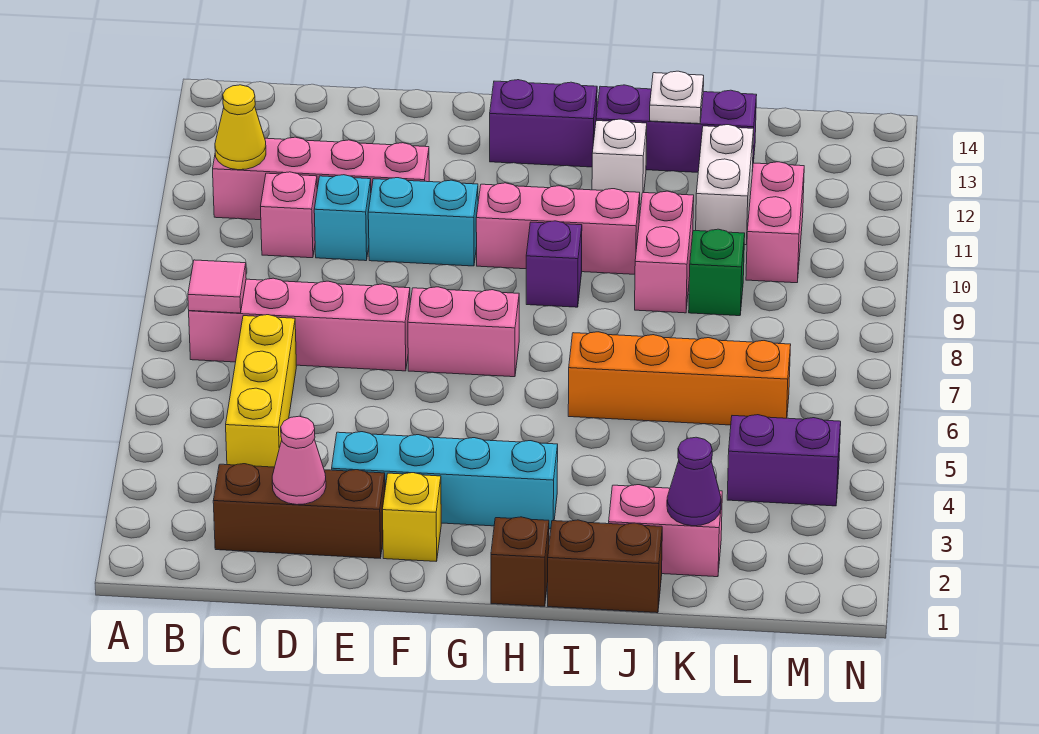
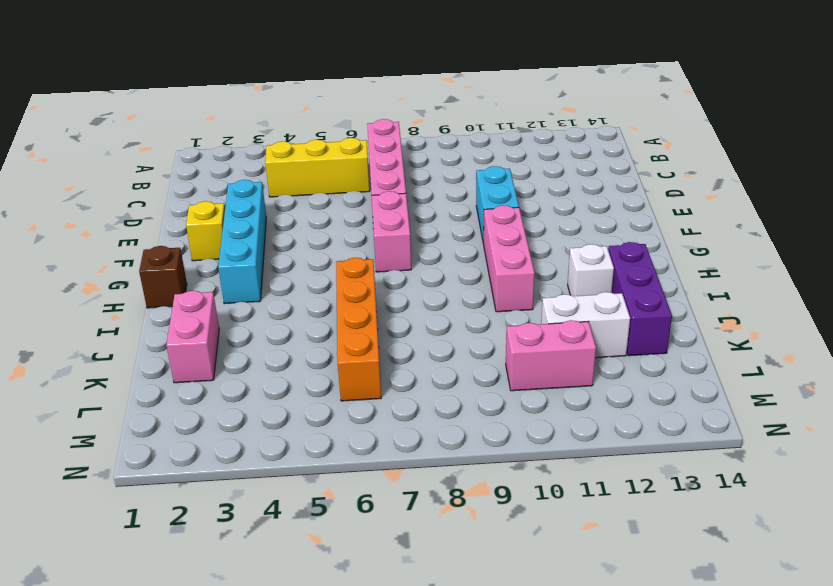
none -> pink brick B11:E11 level 1
none -> brown brick C2:E2 level 1
none -> pink brick C10 level 1

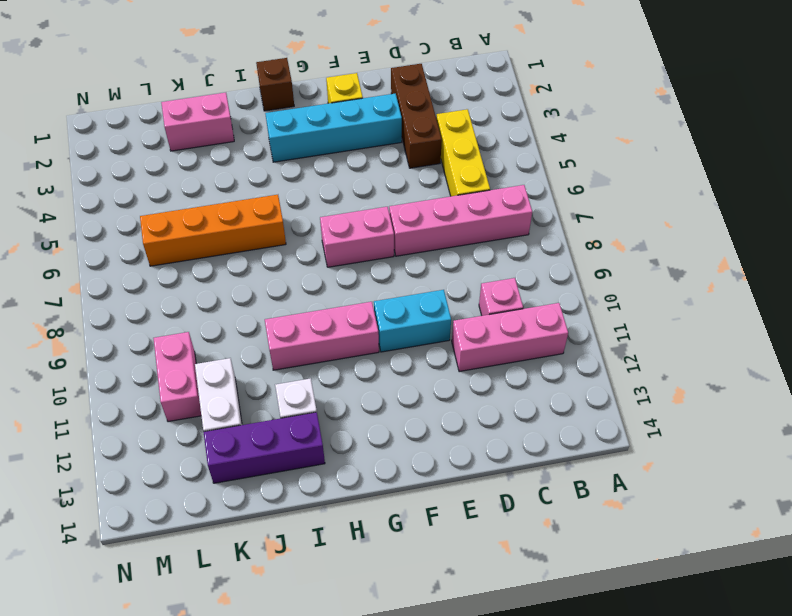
pink brick B11:D11 level 1 -> pink brick B11:E11 level 1
brown brick D2:D4 level 1 -> brown brick C2:E2 level 1
none -> cyan brick D10 level 1
none -> purple brick G13:H13 level 1
none -> purple brick H9 level 1

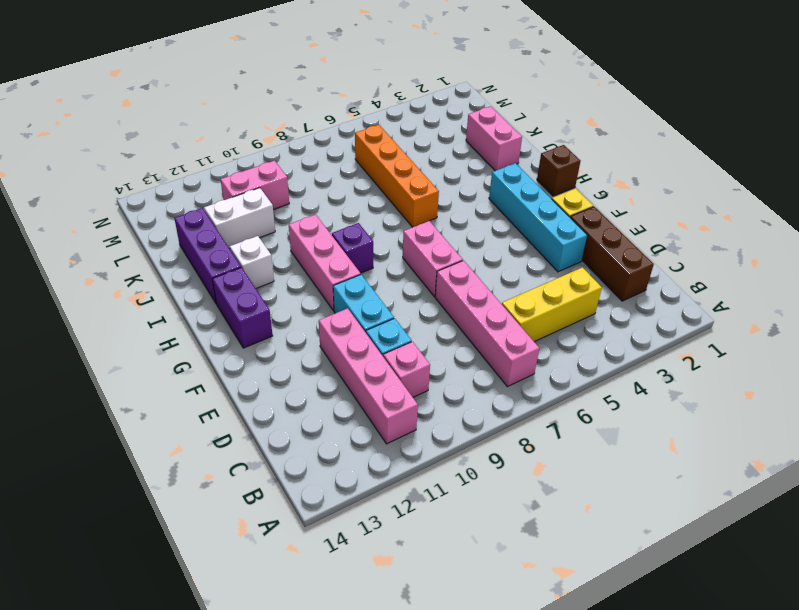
none -> brown brick I1:J1 level 1
none -> pink brick J9:J10 level 1
none -> green brick K9 level 1

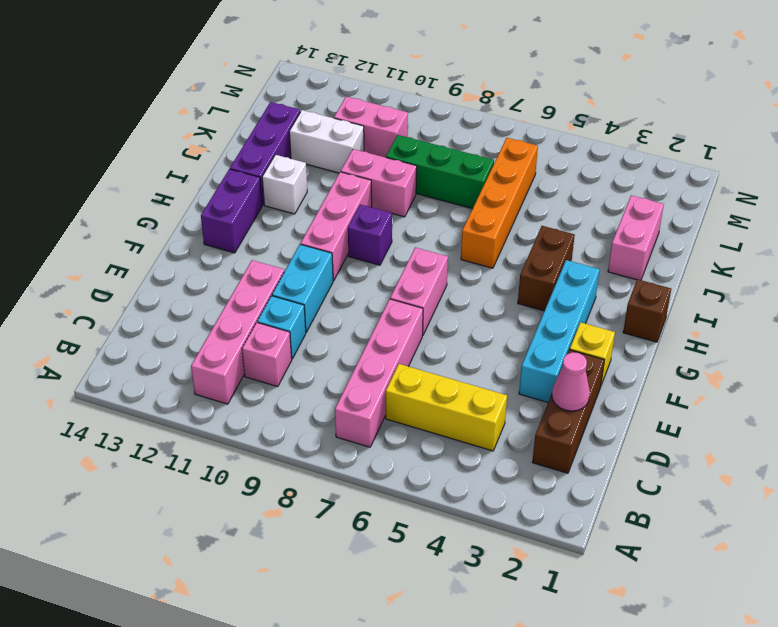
brown brick H4:I4 level 1 -> brown brick I1:J1 level 1
green brick K7:K9 level 1 -> green brick K9 level 1
none -> purple brick L4:M4 level 1
none -> pink tile B7 level 2
none -> yellow cone B11 level 2

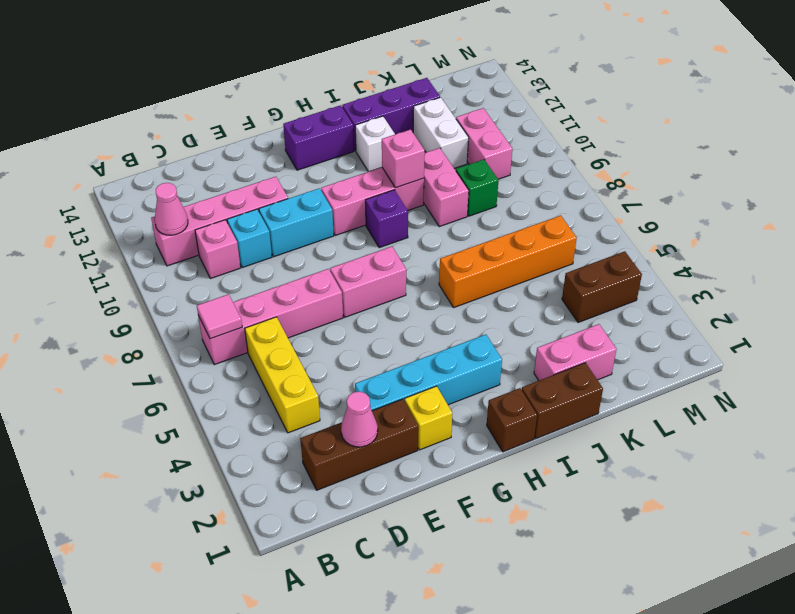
pink cone B11 level 2 -> yellow cone B11 level 2
pink brick I10 level 2 -> none
brown brick L4:M4 level 1 -> purple brick L4:M4 level 1
none -> white plate J13 level 2
none -> purple cone K2 level 2

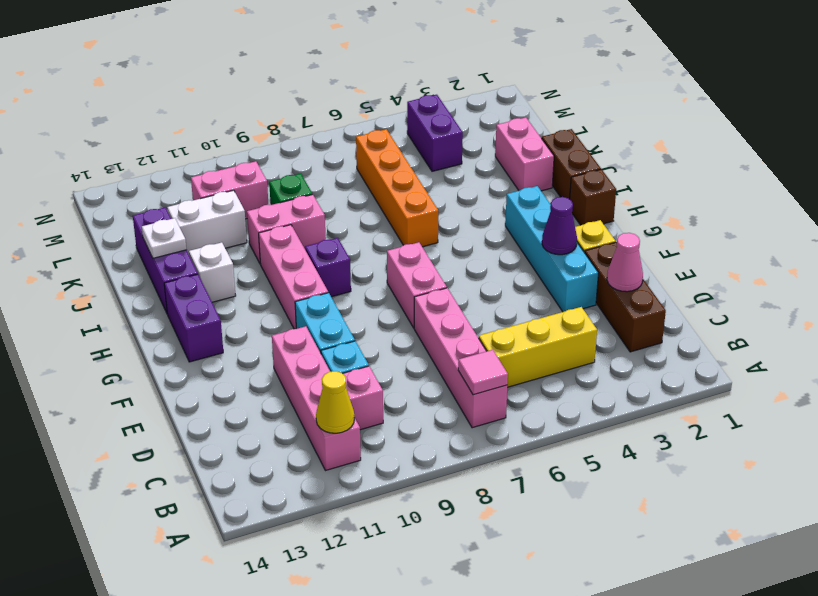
purple cone F3 level 2 -> purple cone K2 level 2

